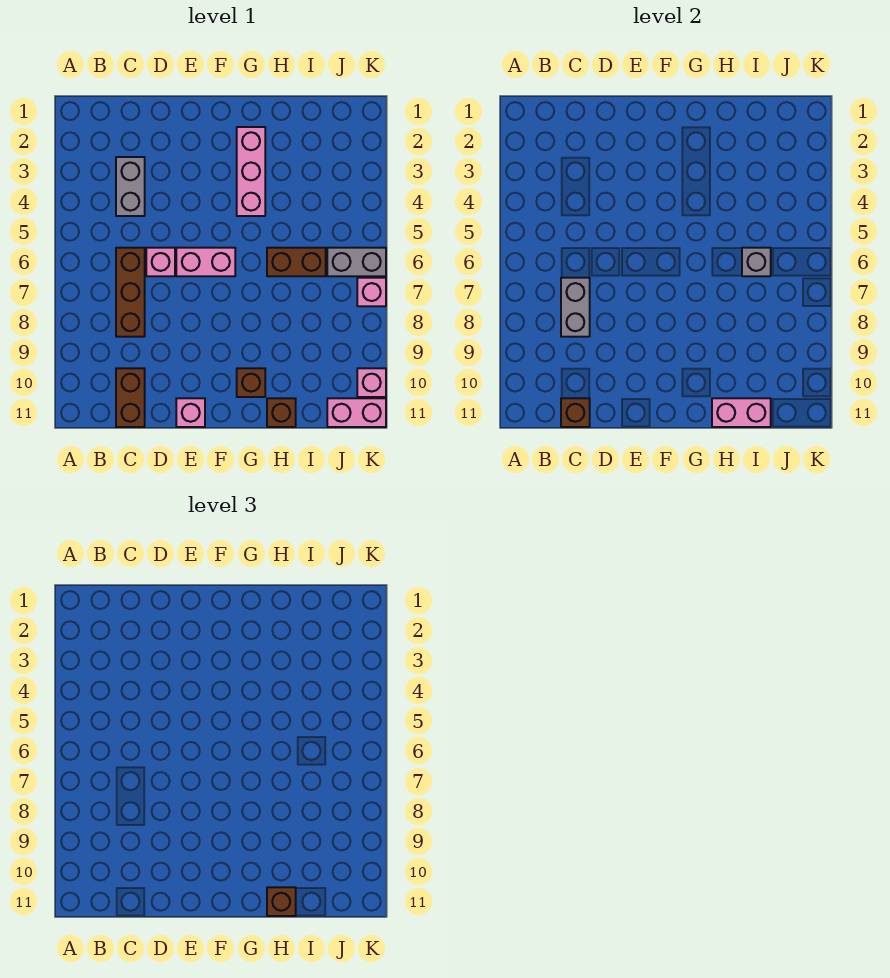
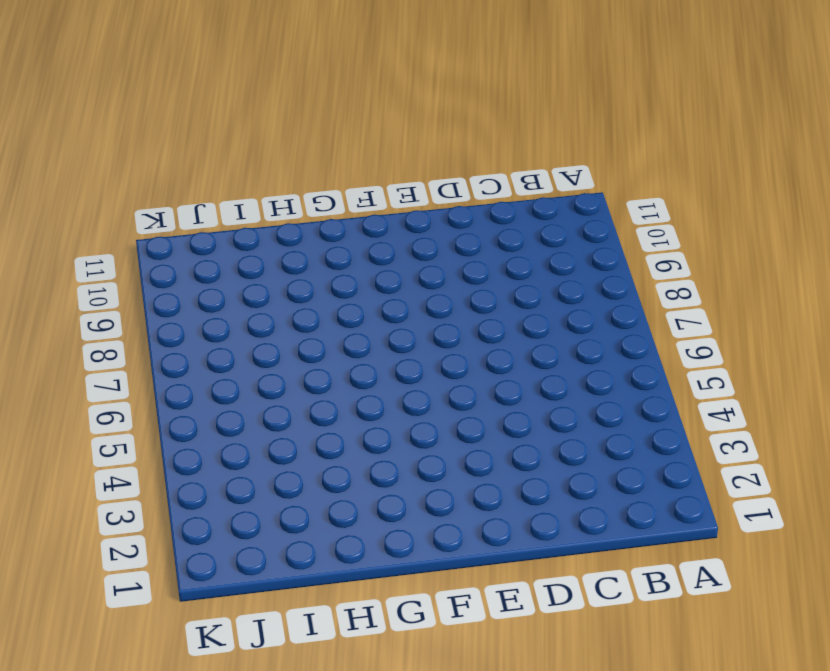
none -> grey brick C3:C4 level 1
none -> brown brick C6:C8 level 1
none -> brown brick C10:C11 level 1

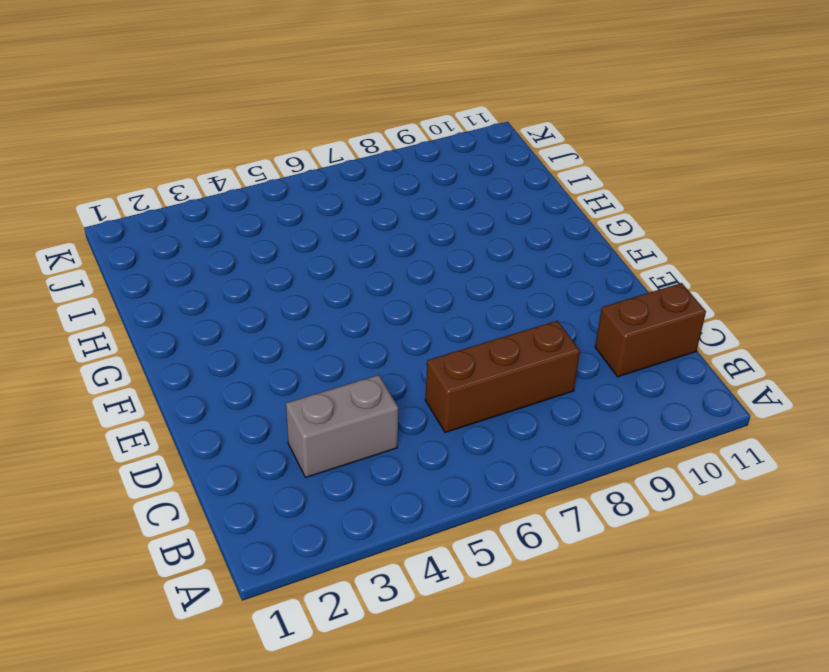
none -> pink brick D6 level 1
none -> pink brick E6:F6 level 1
none -> pink brick E11 level 1

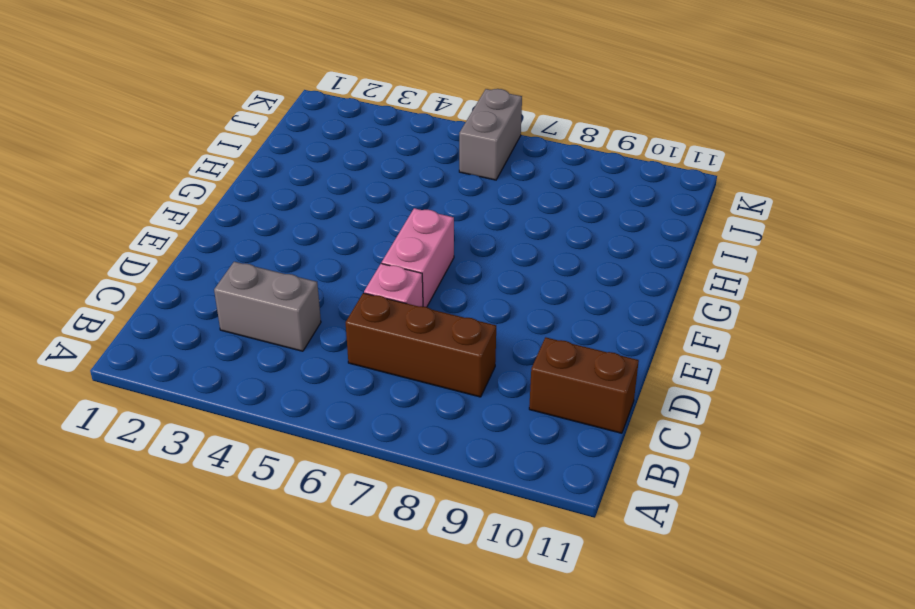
none -> pink brick E11 level 1
none -> pink brick G2:G4 level 1
none -> brown brick G10 level 1

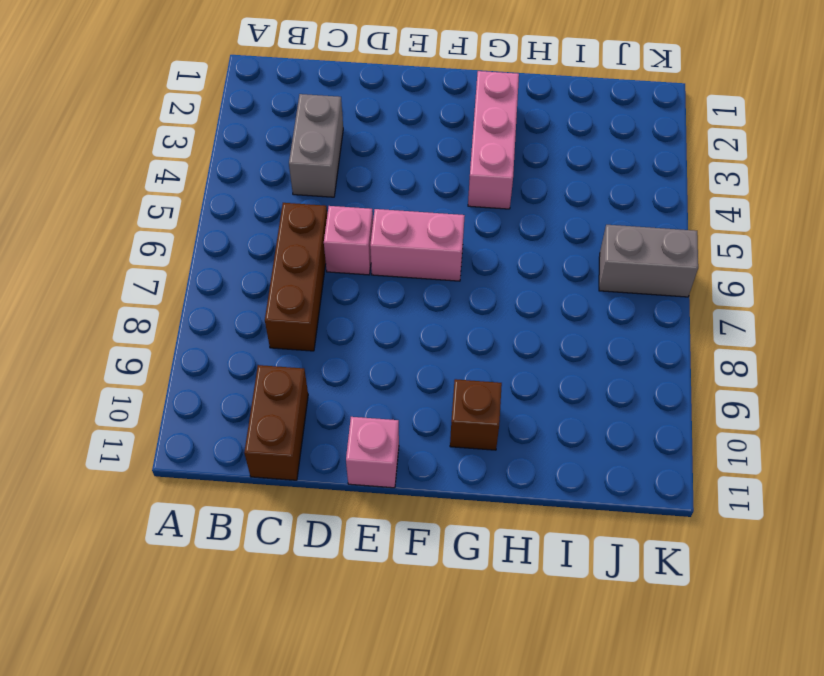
none -> brown brick H6:I6 level 1
none -> brown brick H11 level 1
none -> pink brick J11:K11 level 1

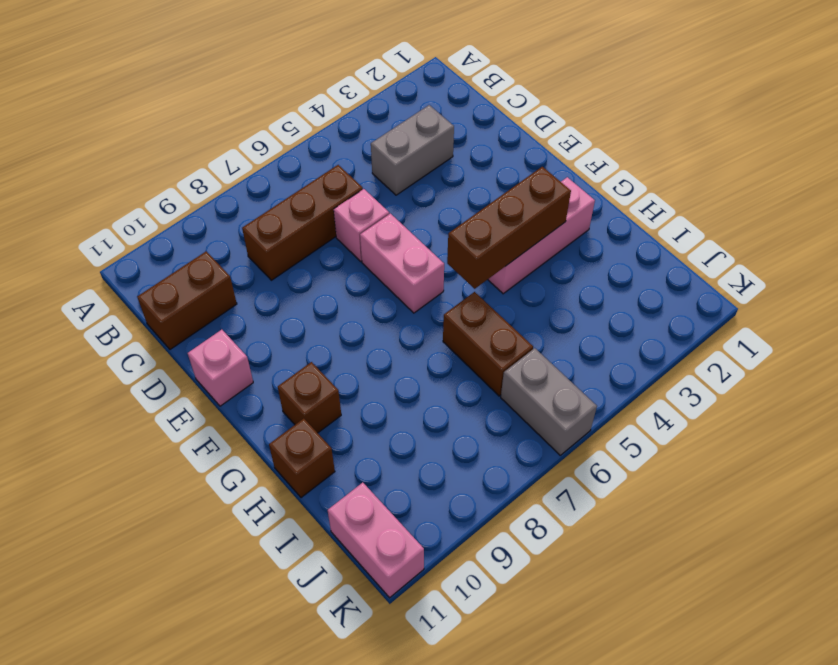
brown brick G3:G5 level 2 -> none
none -> pink brick K7 level 1
none -> pink brick K10 level 1
none -> grey brick C7:C8 level 2

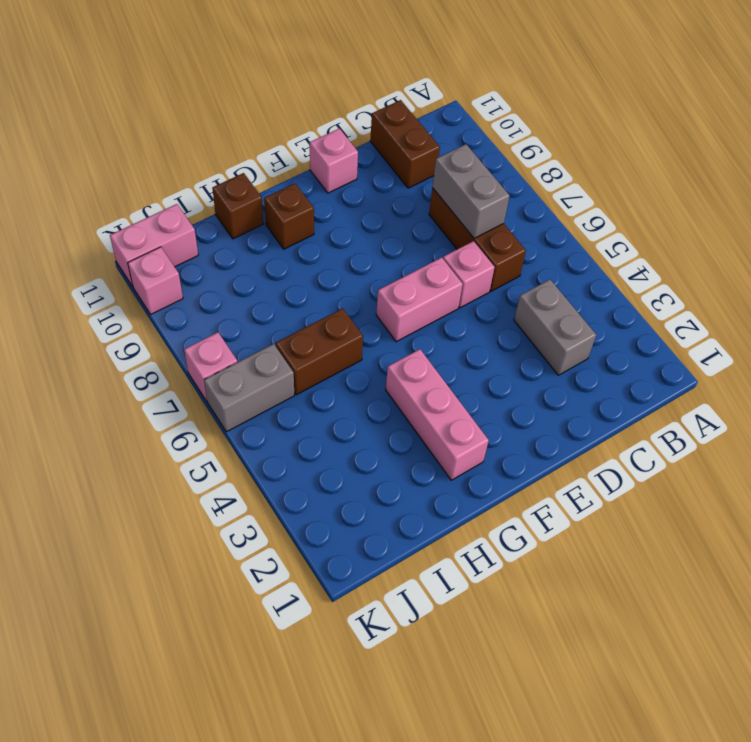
none -> brown brick C11 level 2
none -> pink brick H11:I11 level 2
none -> grey brick I6 level 2

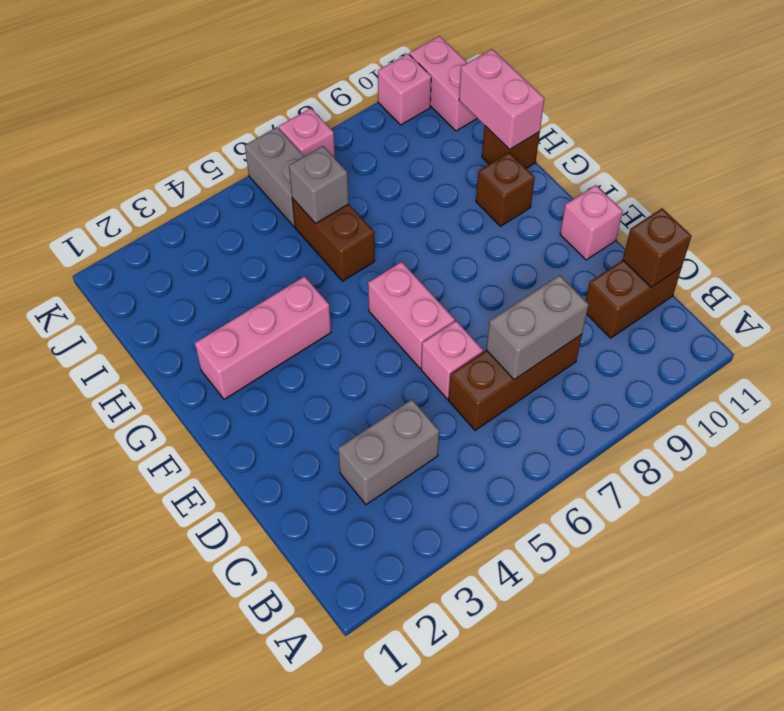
none -> brown brick H11 level 3

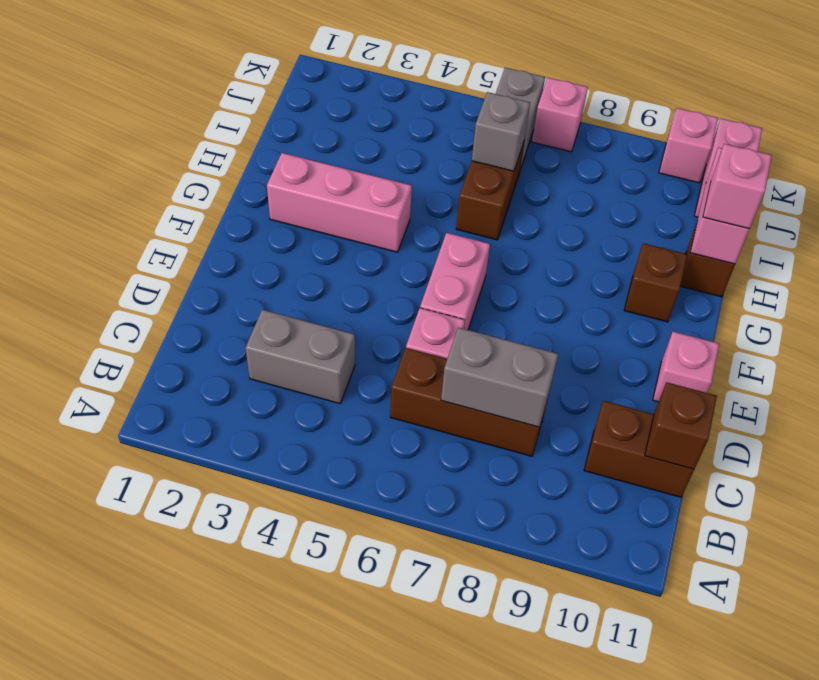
pink brick H11 level 3 -> brown brick H11 level 3

